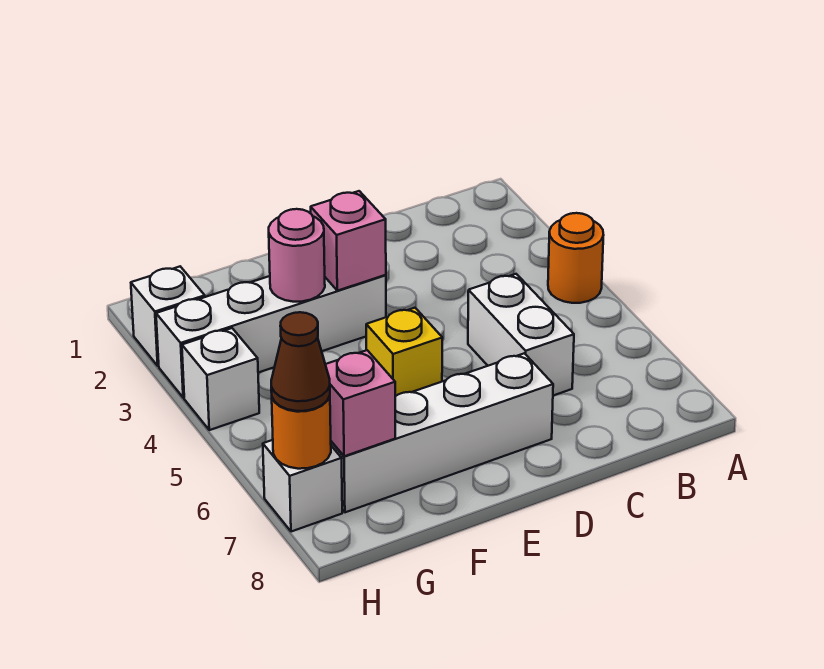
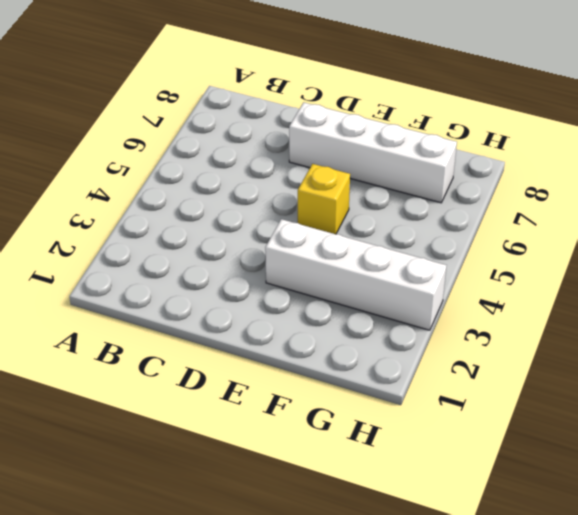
none -> orange round brick A4 level 1
none -> white brick C5:C6 level 1
none -> white brick H2 level 1

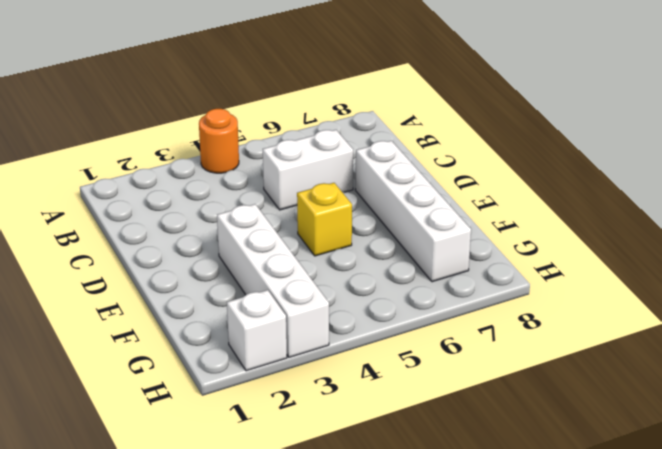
none -> white brick H4 level 1
none -> white brick H7 level 1
none -> pink brick E3 level 2

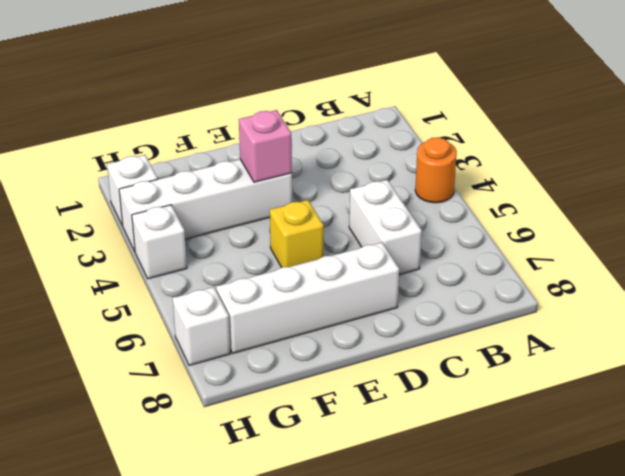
none -> pink round brick F3 level 2
none -> pink brick G7 level 2
none -> orange round brick H7 level 2

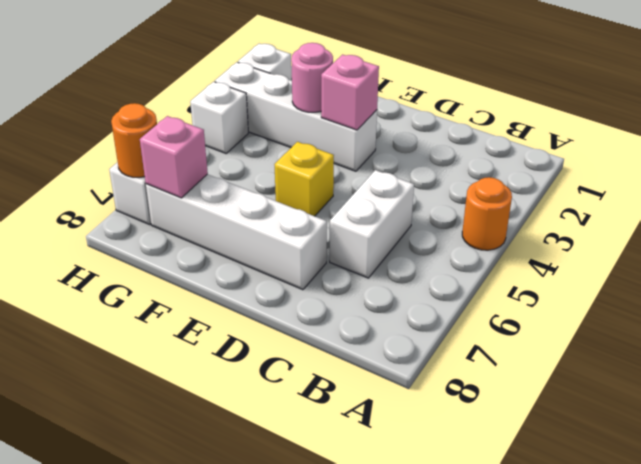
none -> brown cone H7 level 3

